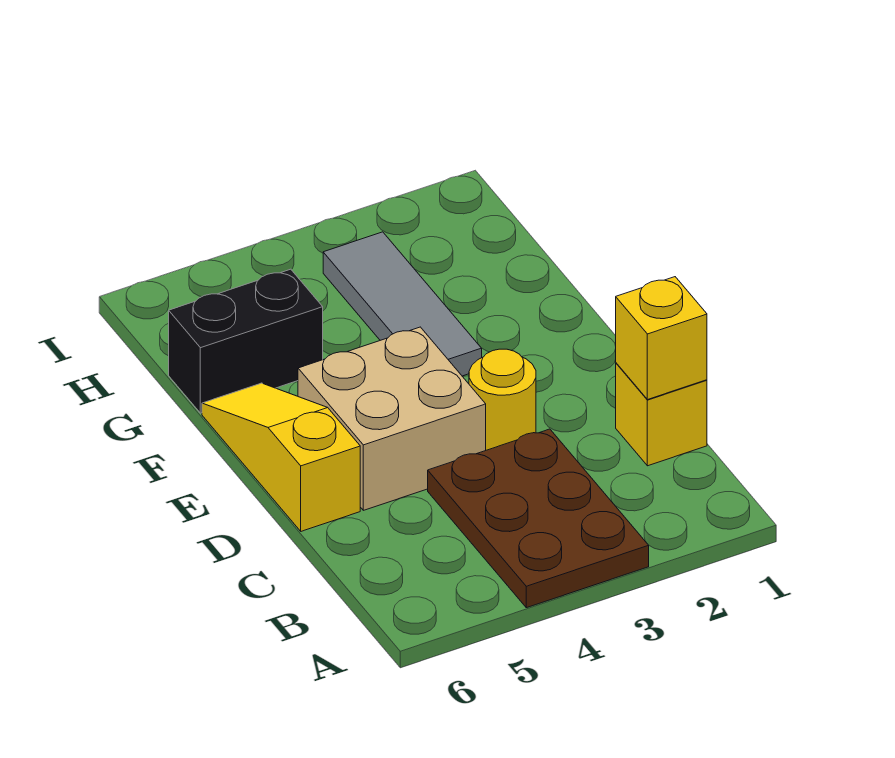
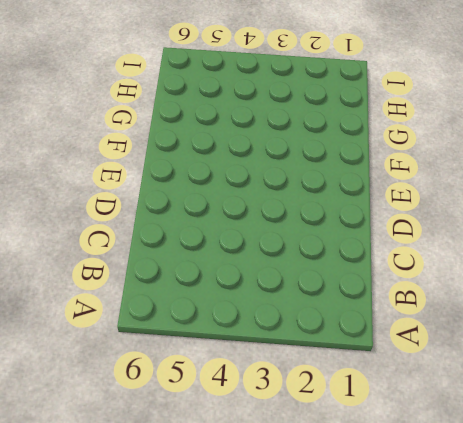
none -> brown plate A3:C4 level 1
none -> yellow brick C1 level 1

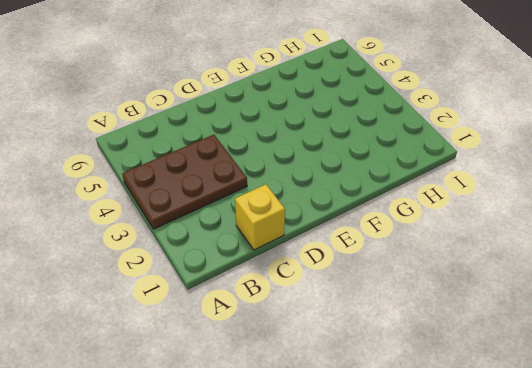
none -> yellow round brick D3 level 1
none -> tan brick D4:E5 level 1

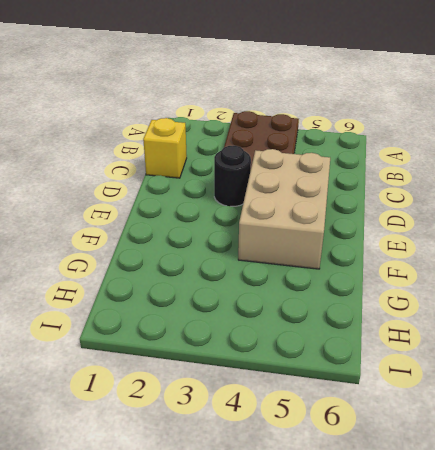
black round brick D3 level 1 -> yellow round brick D3 level 1
tan brick D4:F5 level 1 -> tan brick D4:E5 level 1
none -> yellow slope D6:F6 level 1 top D
none -> grey tile F3:H3 level 1

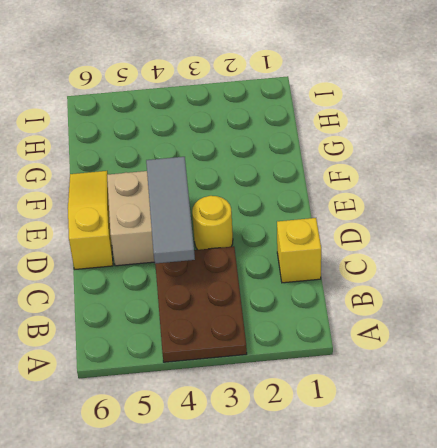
grey tile C4:E4 level 2 -> grey tile F3:H3 level 1
none -> black brick G5:G6 level 1
none -> yellow brick C1 level 2

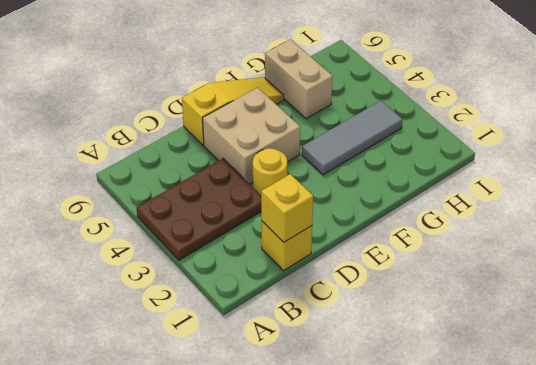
tan brick G5:G6 level 1 -> black brick G5:G6 level 1

